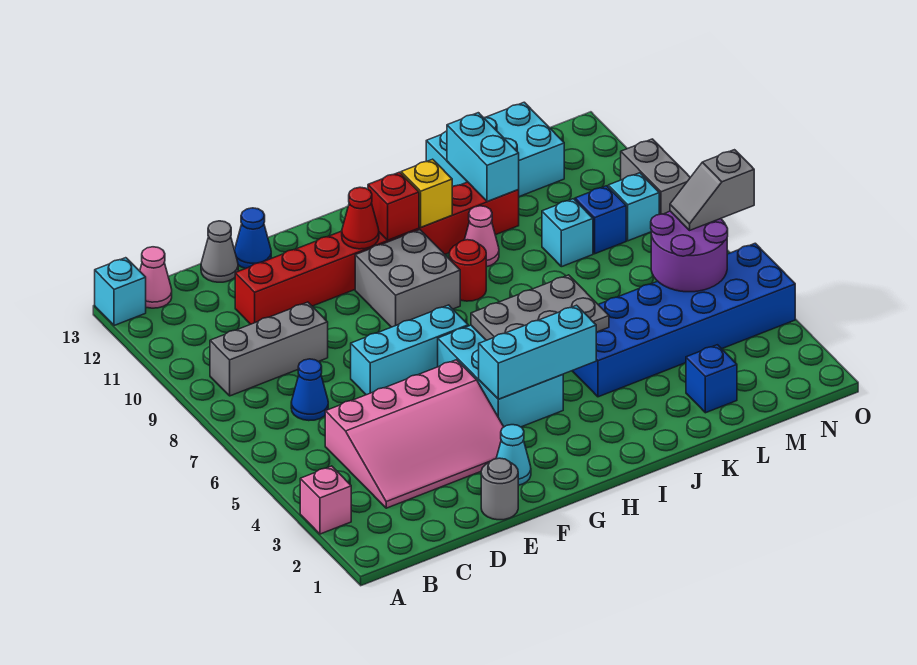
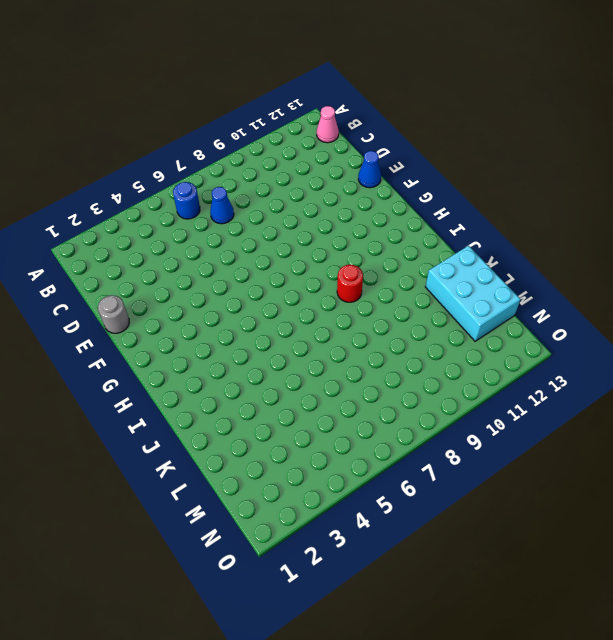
blue round brick B6 level 1 -> none
none -> pink brick A3 level 1
none -> cyan brick A13 level 1
none -> grey brick B9:D9 level 1
none -> pink slope C3:F5 level 1 top 5

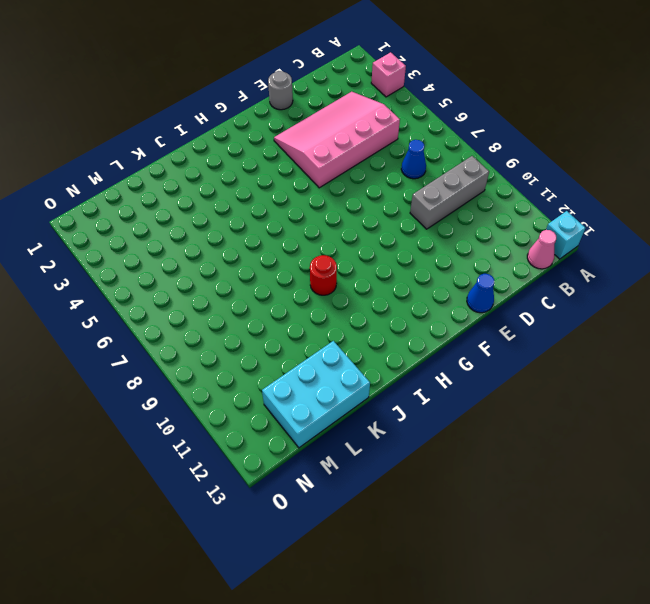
none -> red brick D11:K11 level 1
none -> grey cone D13 level 1
none -> cyan brick E7:G7 level 1
none -> cyan cone F2 level 1

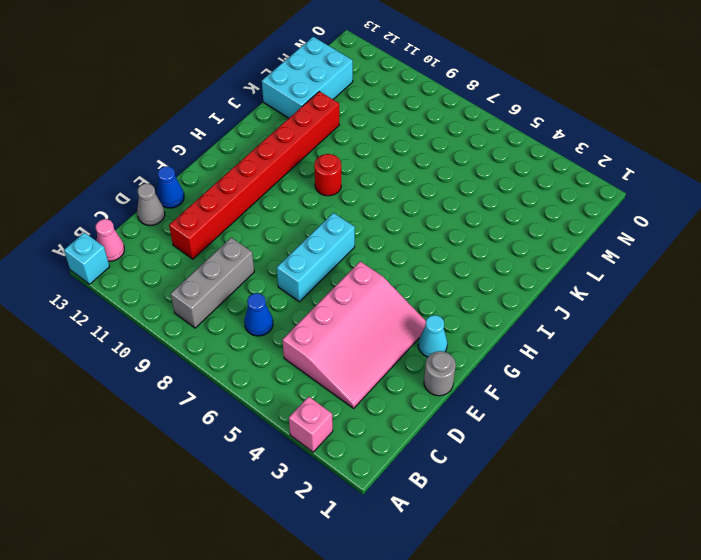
none -> cyan brick G4:H6 level 1
none -> grey brick G9:H10 level 1
none -> blue brick J4:O5 level 1
none -> pink cone J10 level 1

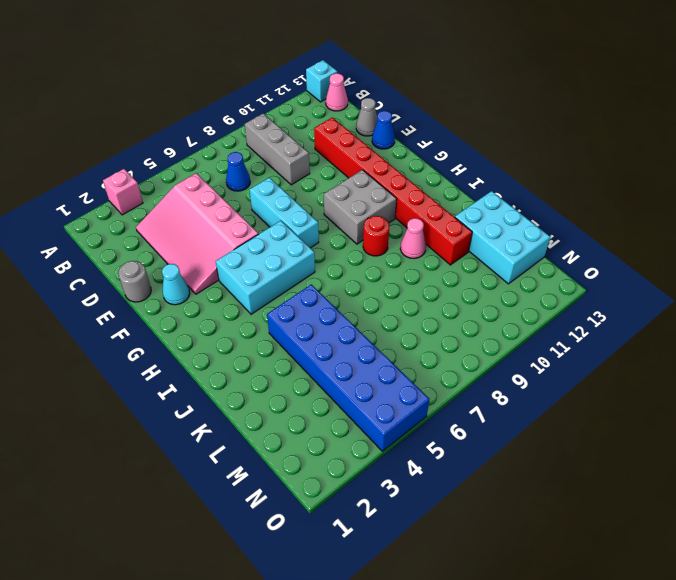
none -> blue brick L2 level 1
none -> cyan brick L9 level 1
none -> blue brick M9 level 1
none -> cyan brick N9 level 1

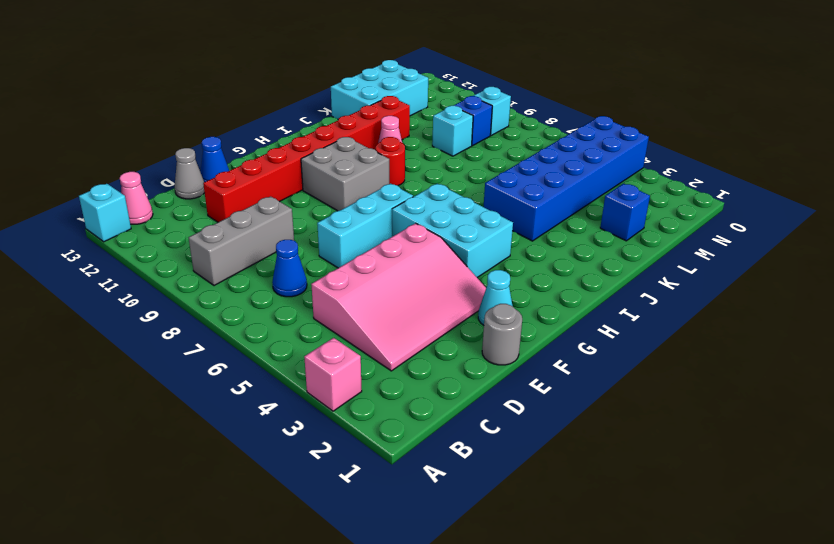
none -> grey brick O9:O10 level 1
none -> cyan brick G4:I4 level 2
none -> red cone G11 level 2
none -> grey plate H5:J6 level 2

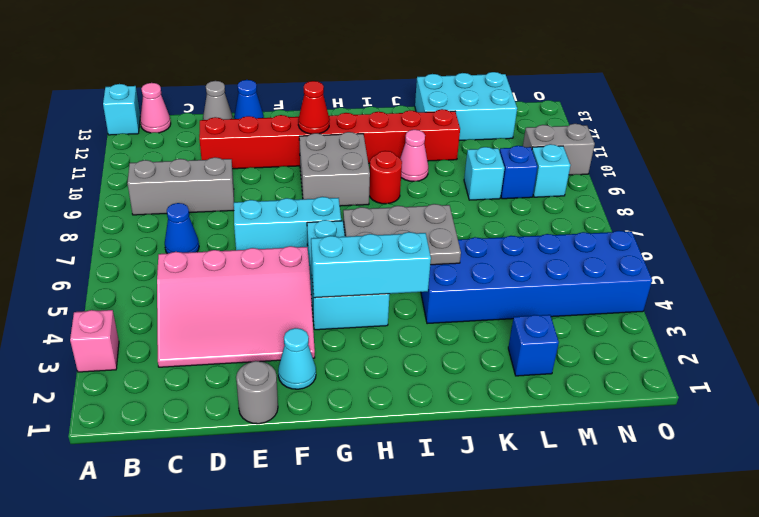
grey brick N10:O10 level 1 -> grey brick O9:O10 level 1
none -> red brick H11 level 2
none -> yellow brick I11 level 2
none -> cyan brick K11:K12 level 2
none -> purple round brick M5:N6 level 2

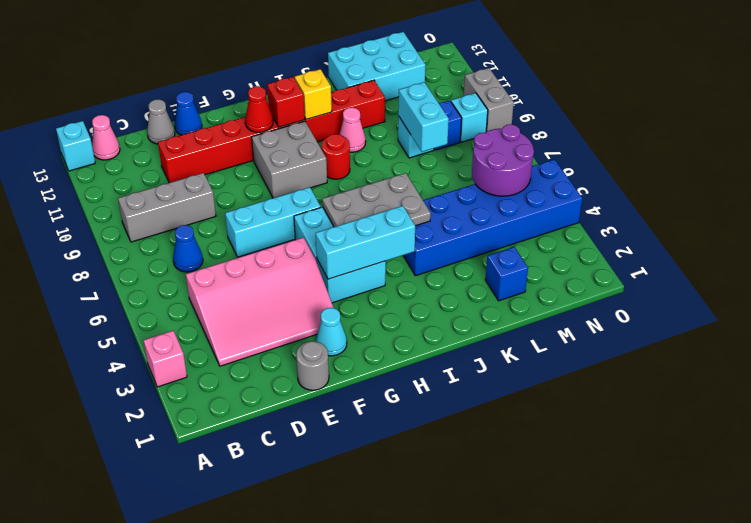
cyan brick L8:L9 level 2 -> cyan brick K11:K12 level 2
none -> grey slope N6:O6 level 3 top O

